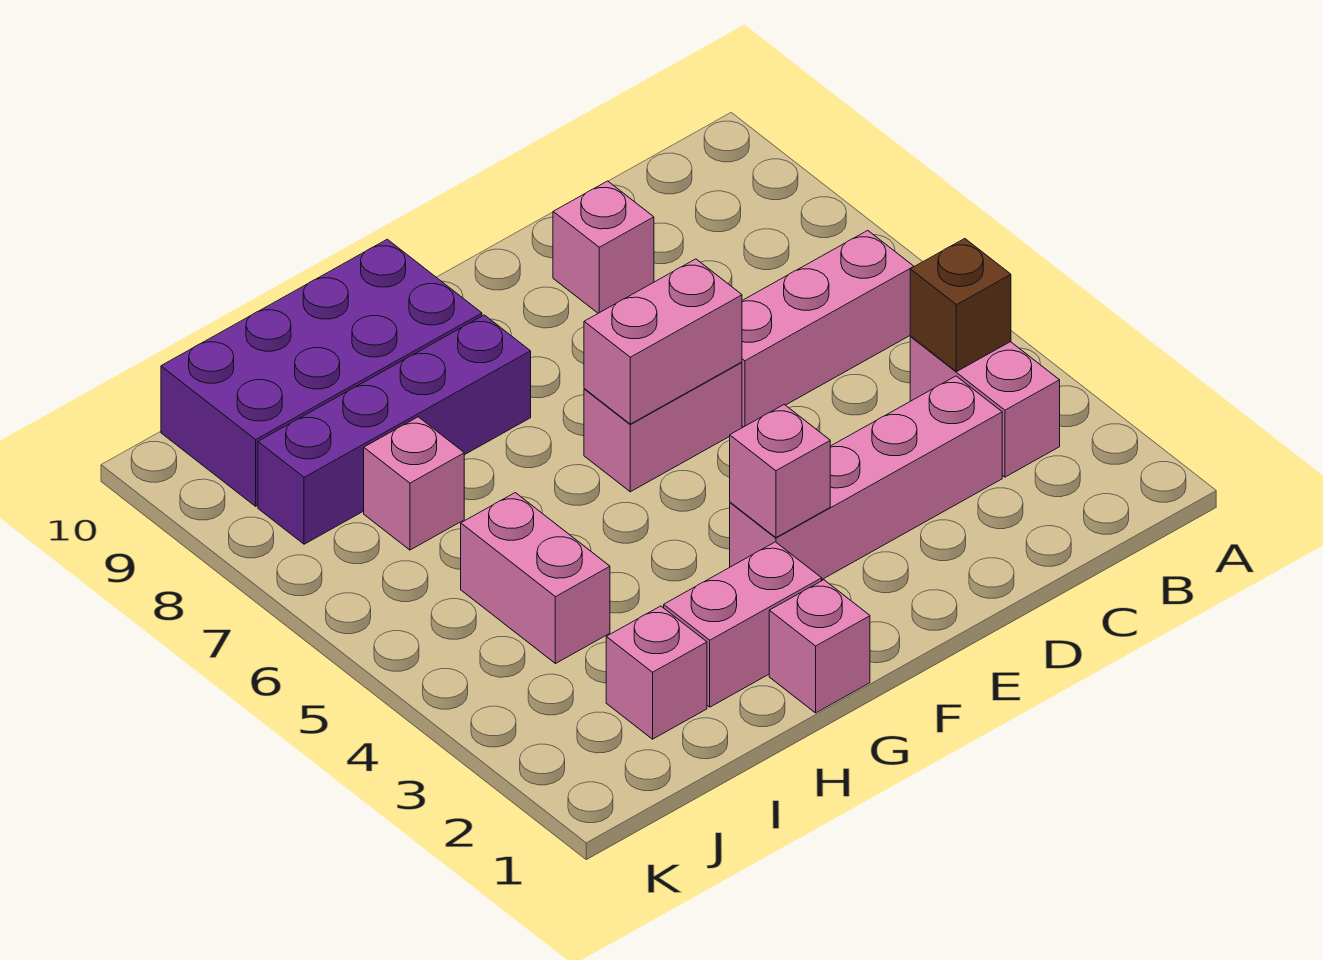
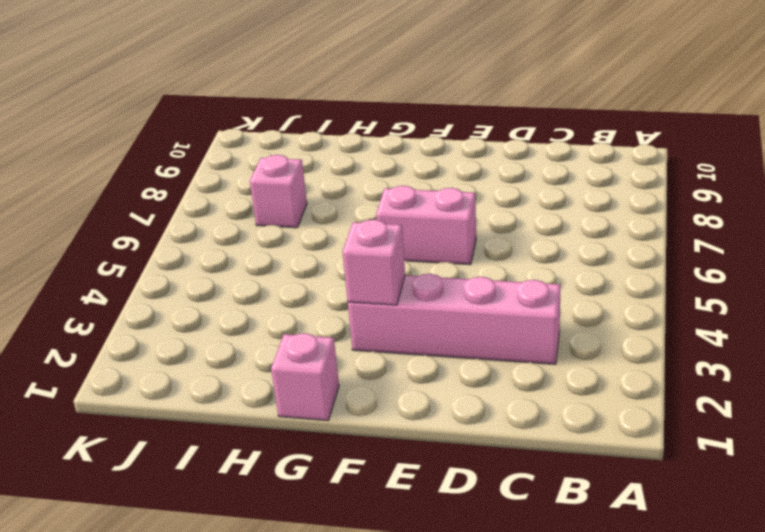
none -> pink brick B3:B4 level 1
none -> pink brick B6:D6 level 1
none -> pink brick D9 level 1

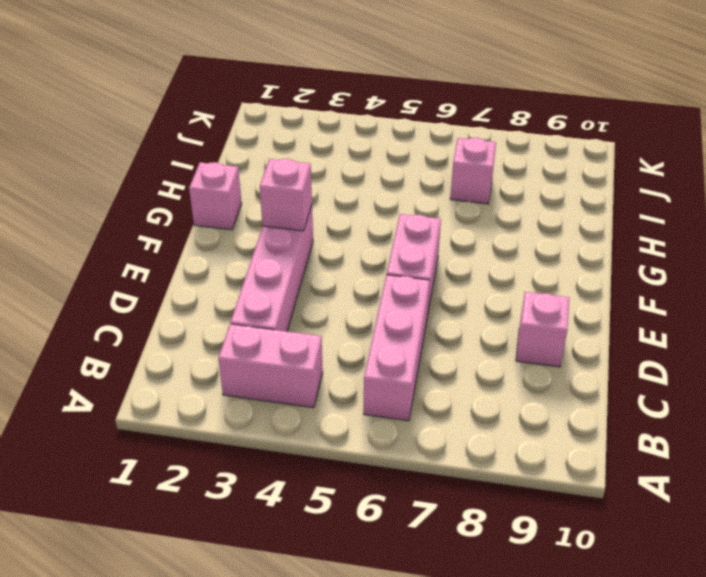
none -> pink brick G2:H2 level 1
none -> purple brick G8:J8 level 1
none -> purple brick G9:J10 level 1

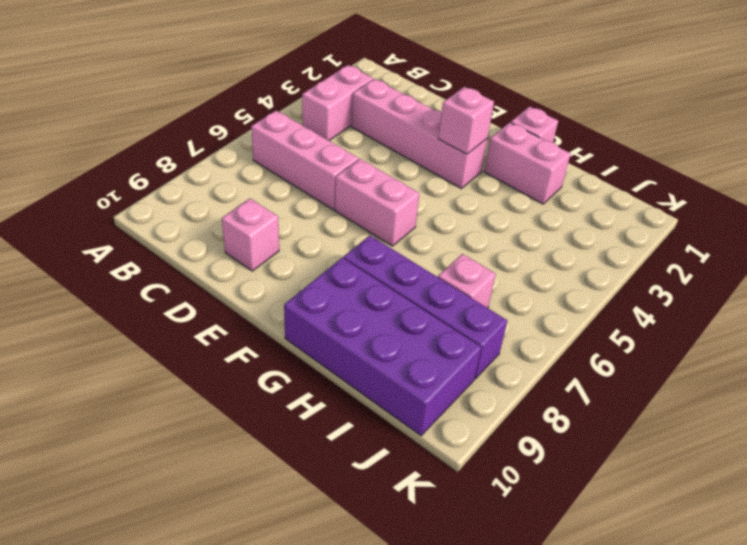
none -> pink brick I2 level 1
none -> pink brick I4:I5 level 1
none -> brown brick B4 level 2

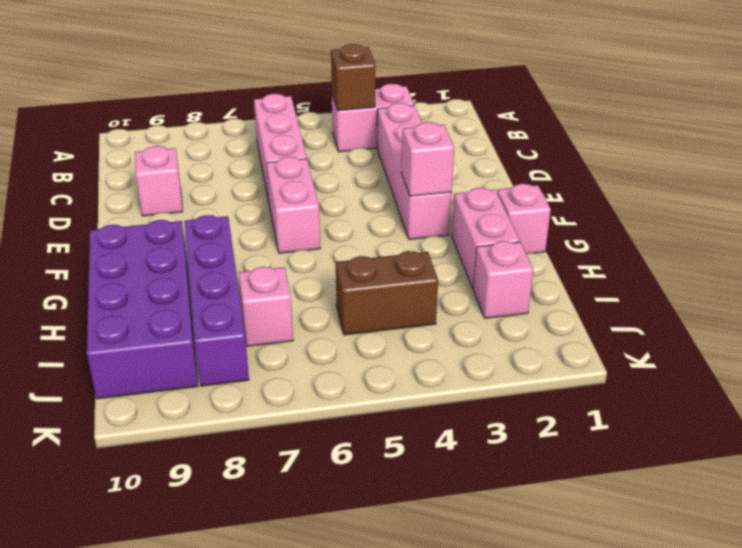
brown brick I4:I5 level 1 -> pink brick I4:I5 level 1
none -> pink brick E6:F6 level 2

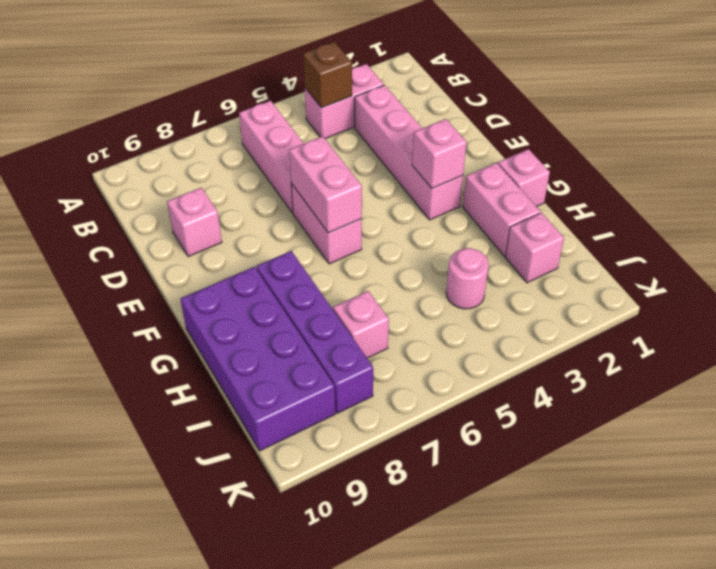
pink round brick I4 level 1 -> pink brick I4:I5 level 1

